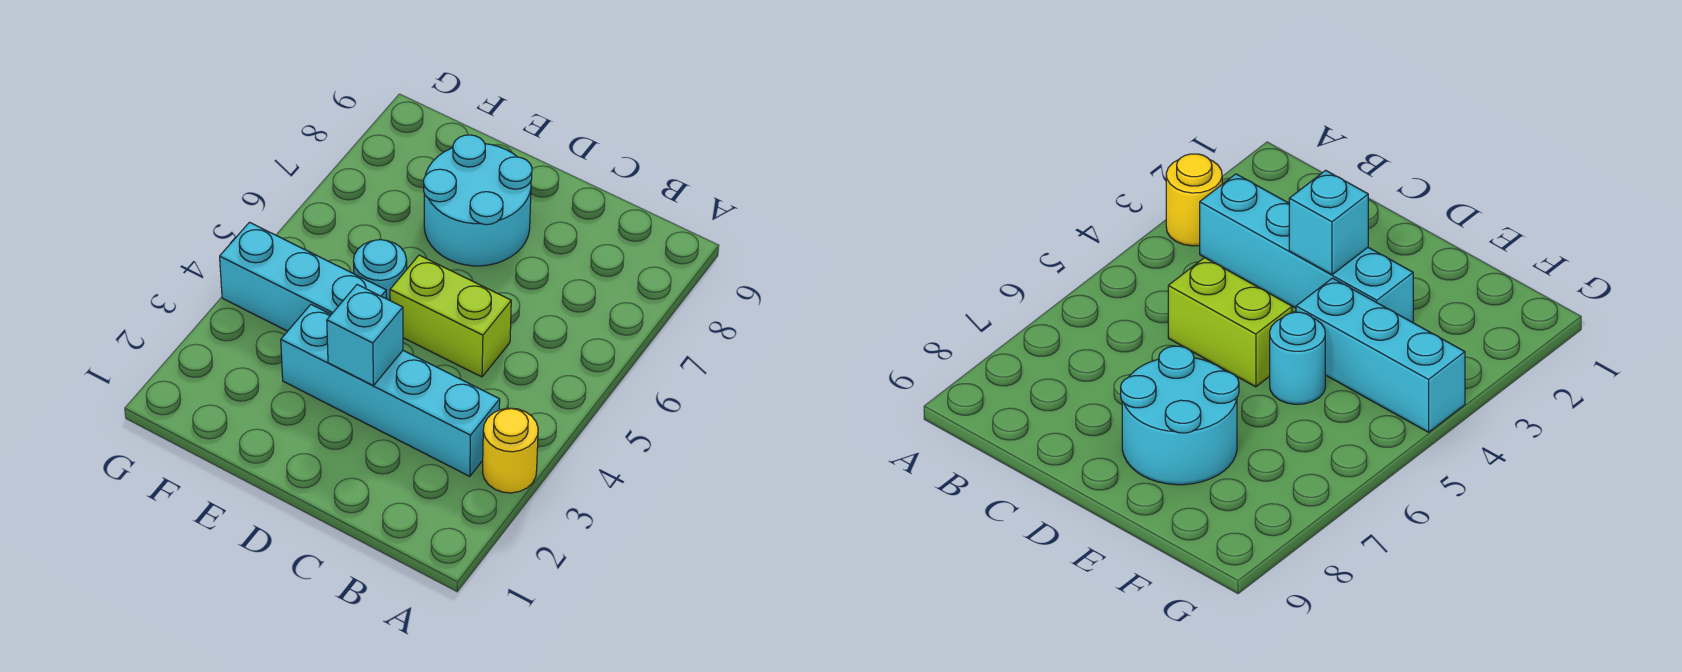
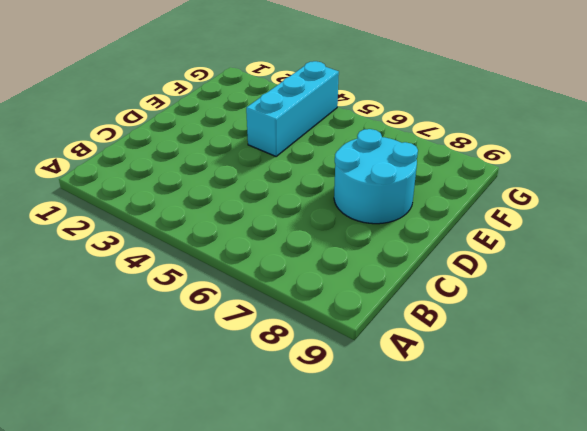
none -> yellow round brick A3 level 1
none -> cyan brick B3:E3 level 1

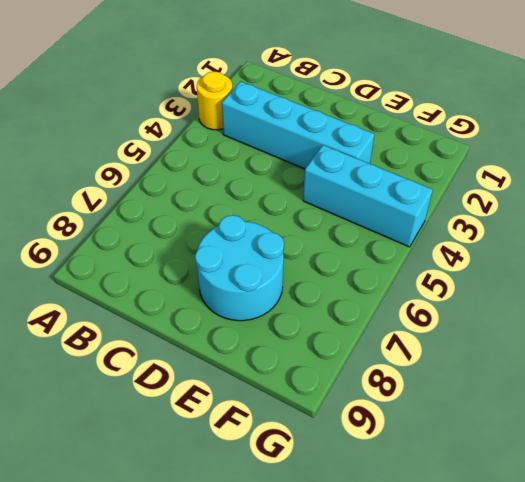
none -> lime brick C5:D5 level 1
none -> cyan round brick E5 level 1

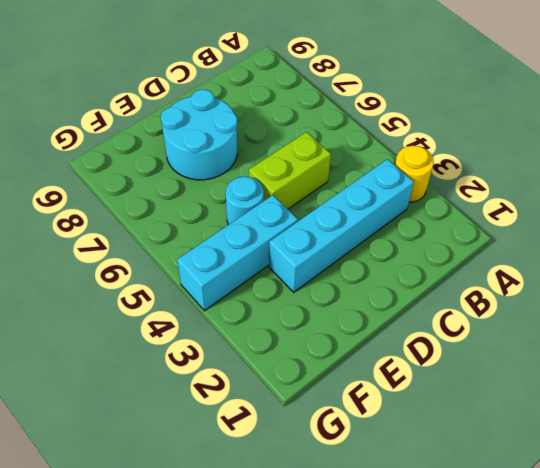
none -> cyan brick D3 level 2

